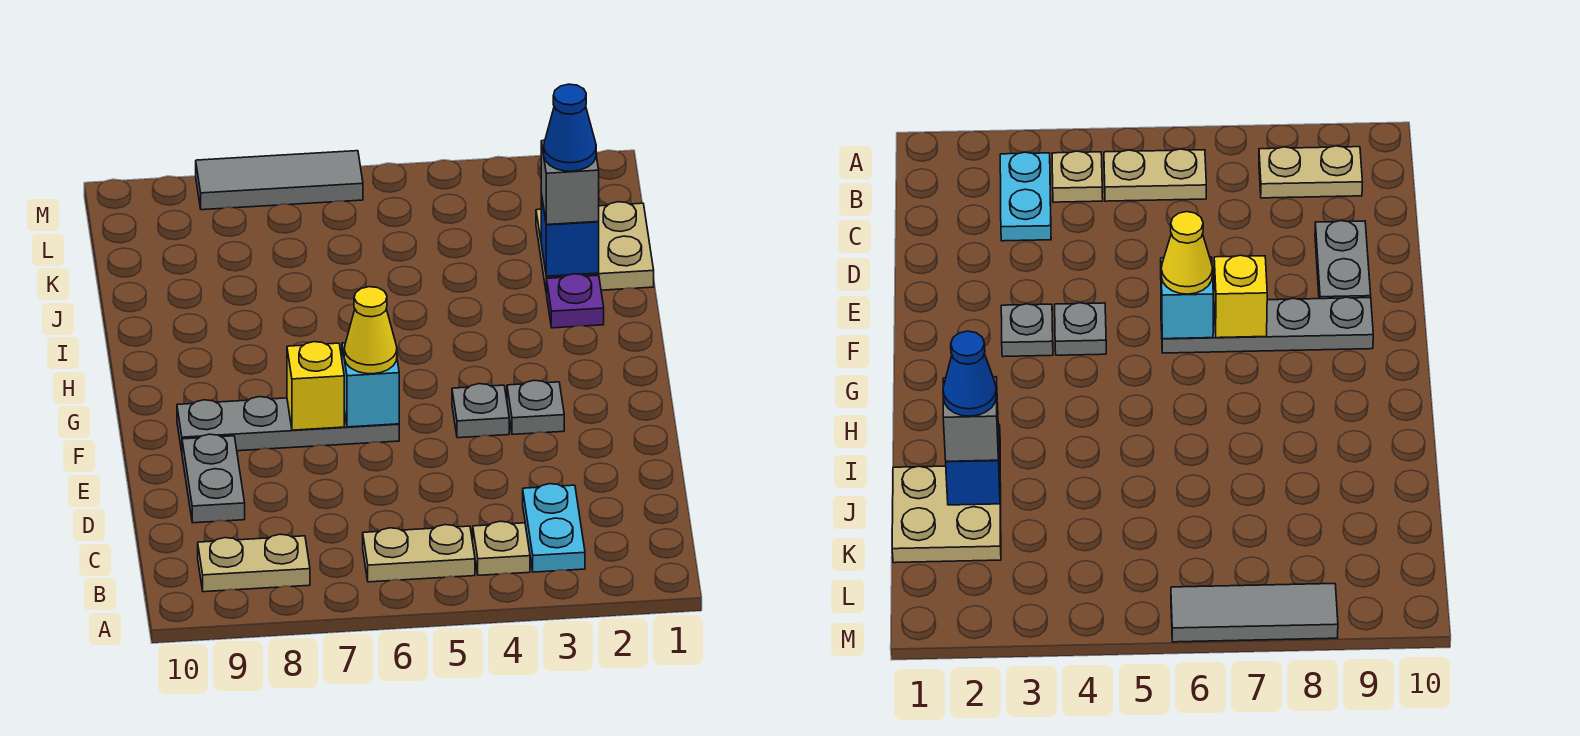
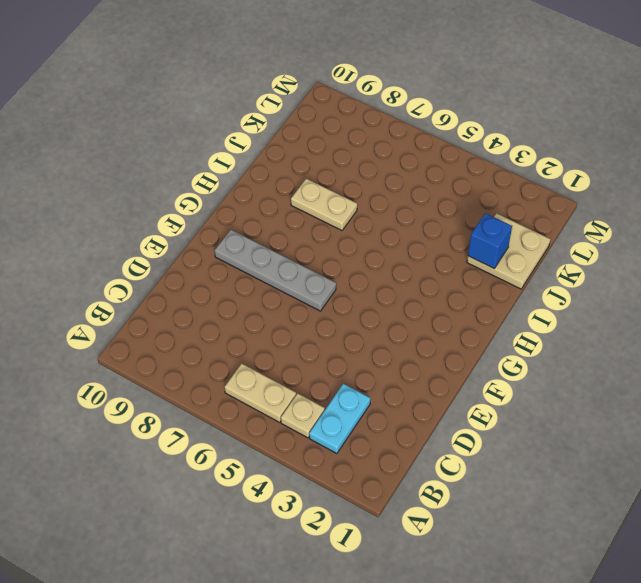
tan plate I7:I8 level 1 -> tan plate B8:B9 level 1
none -> grey plate D9:E9 level 1
none -> grey plate F3 level 1
none -> grey plate F4 level 1

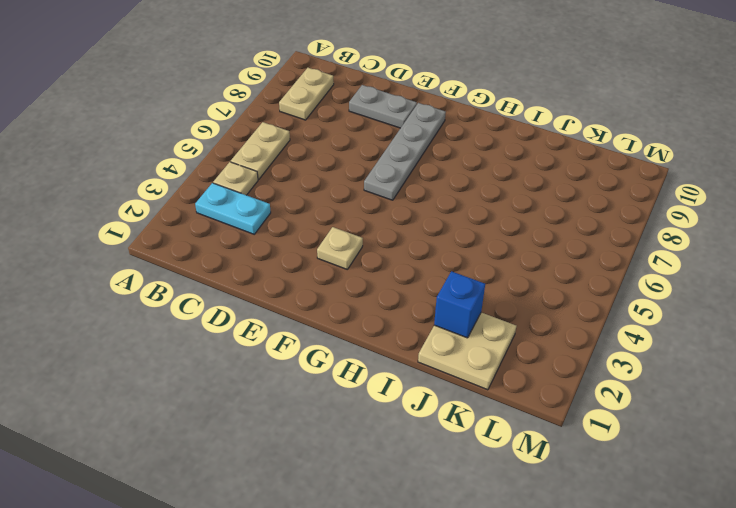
tan plate F3 level 1 -> grey plate F3 level 1
none -> grey plate F4 level 1
none -> purple plate I2 level 1
none -> grey tile M6:M8 level 1

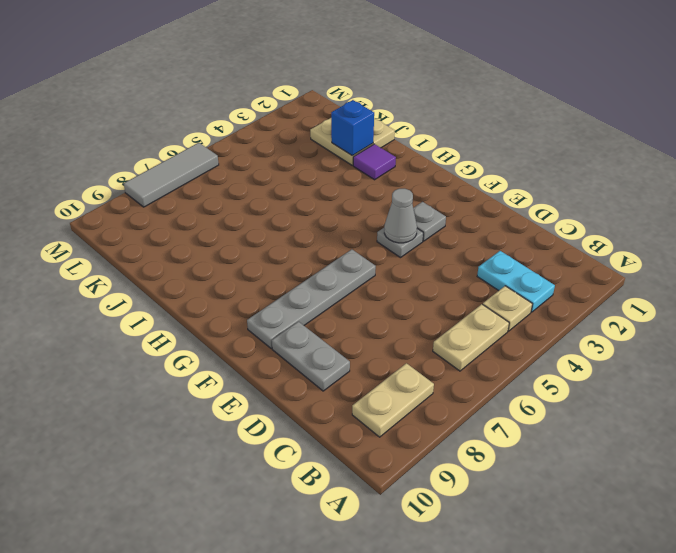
grey cone F4 level 2 -> none
purple tile I2 level 1 -> purple plate I2 level 1
none -> cyan brick F6 level 2
none -> yellow brick F7 level 2
none -> yellow cone F6 level 3

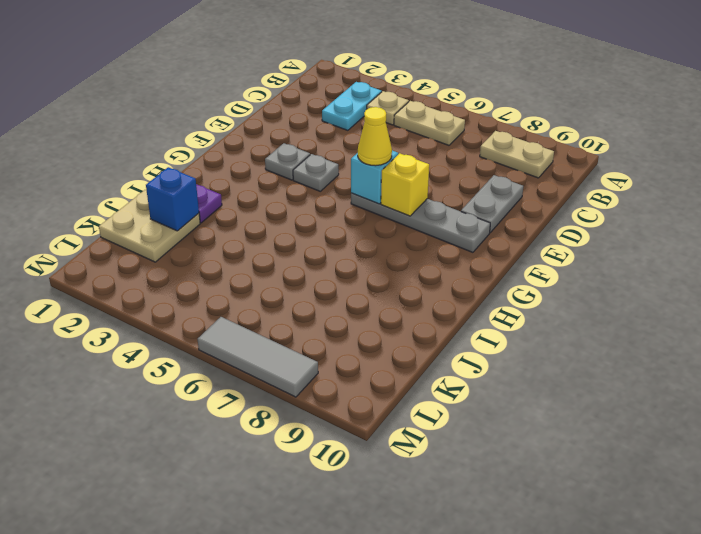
none -> grey brick J2 level 3
none -> blue cone J2 level 4

